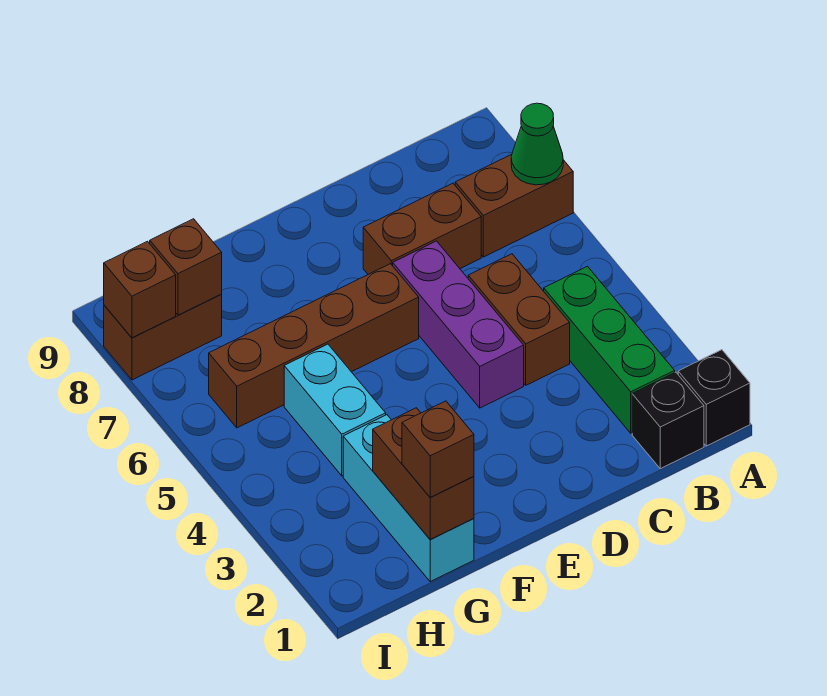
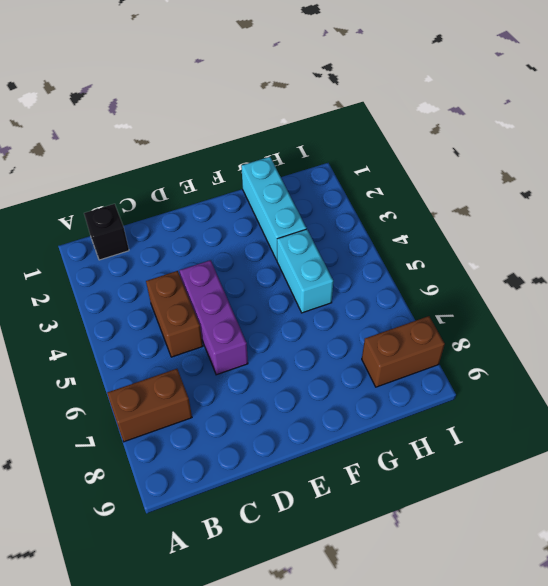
none -> black brick A1 level 1
none -> green brick B2:B4 level 1
none -> brown brick C7:D7 level 1

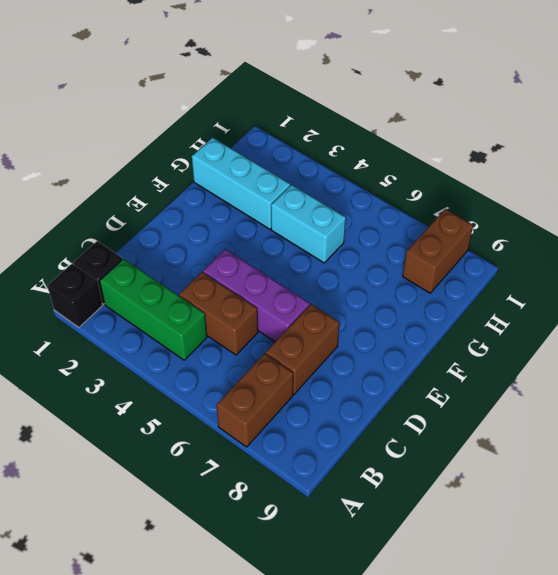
none -> brown brick E6:H6 level 1
none -> green cone A7 level 2
none -> brown brick G1:G2 level 2

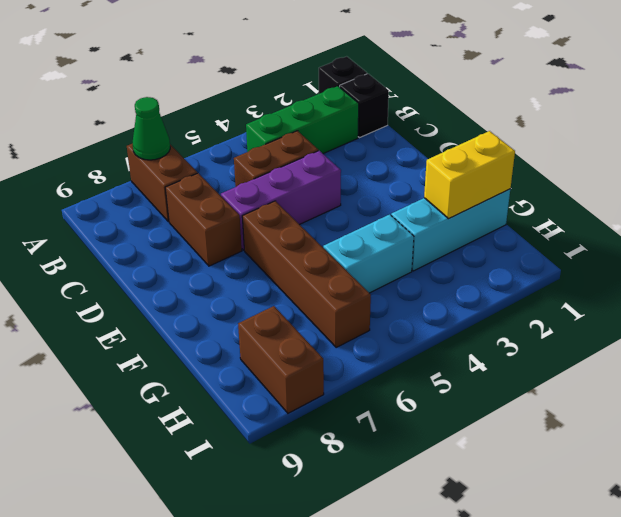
yellow brick G1:G2 level 2 -> brown brick G1:G2 level 2
none -> brown brick H8 level 2
none -> brown brick I8 level 2
none -> brown brick G1 level 3

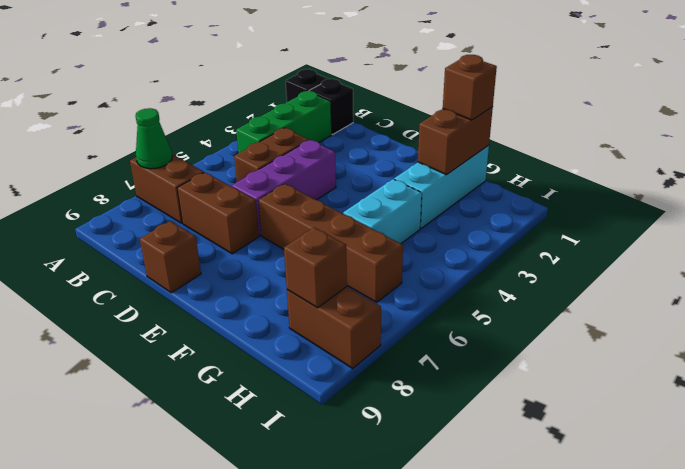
brown brick D9 level 1 -> brown brick I8 level 2

